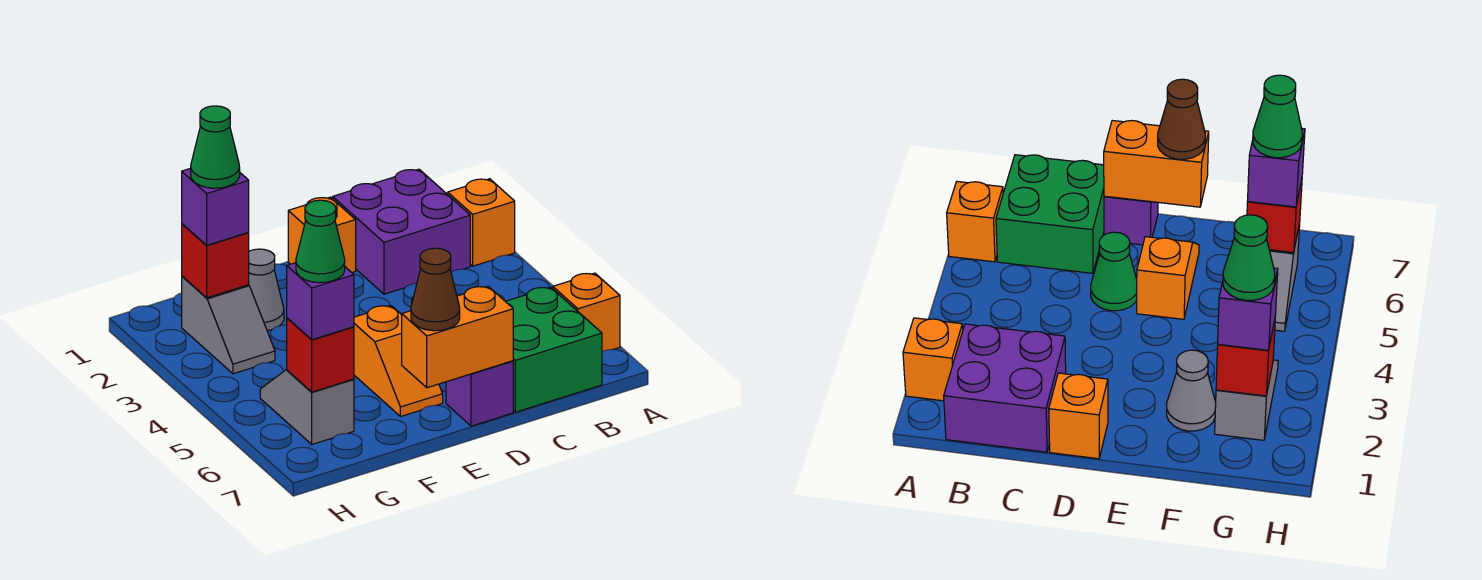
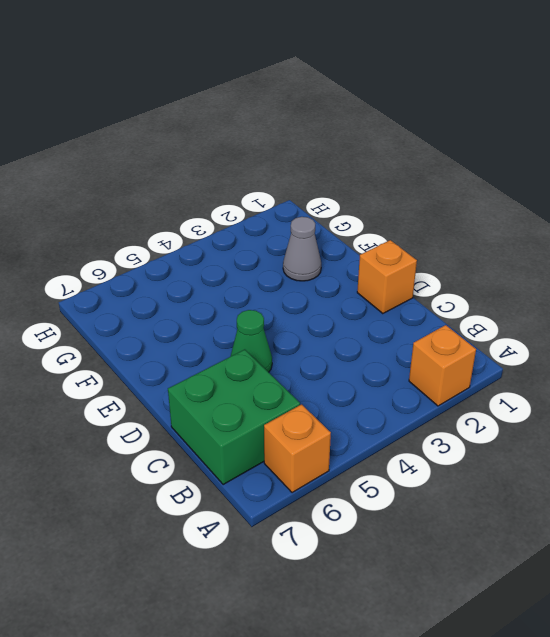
none -> purple brick B1:C2 level 1
none -> purple brick D7 level 1
none -> orange slope E5:E6 level 1 top 5

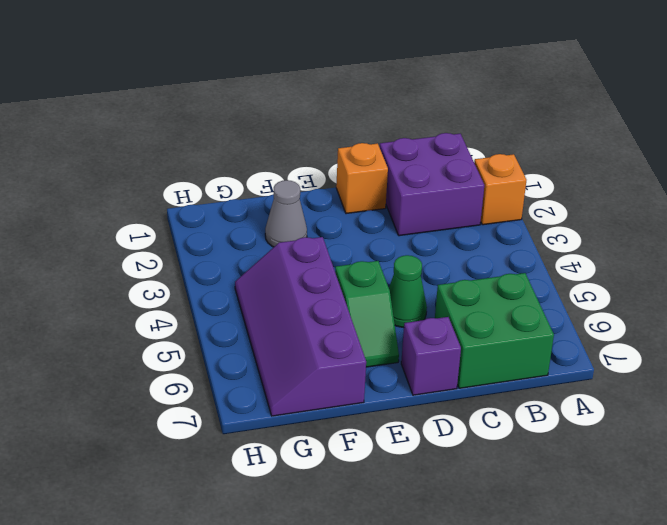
green slope E5:E6 level 1 top 5 -> orange slope E5:E6 level 1 top 5
purple slope F4:G7 level 1 top F -> grey slope G5:G6 level 1 top 6
none -> orange brick A6 level 1
none -> grey slope G2:G3 level 1 top 2
none -> orange brick D7:E7 level 2

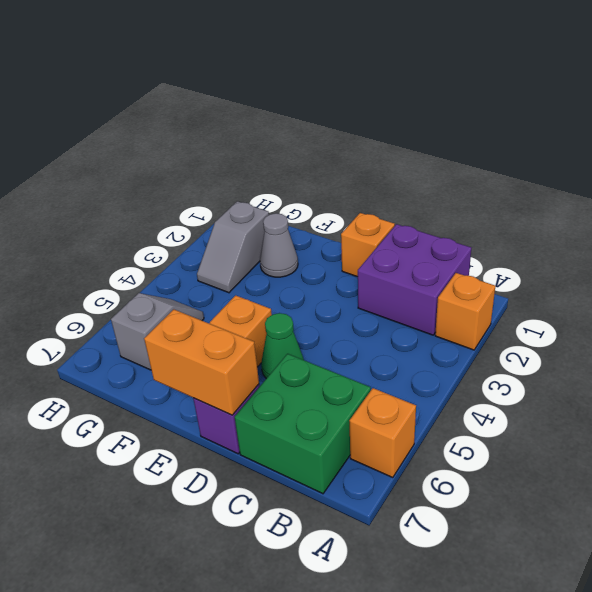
none -> red brick G2 level 2
none -> red brick G6 level 2
none -> brown cone E7 level 3

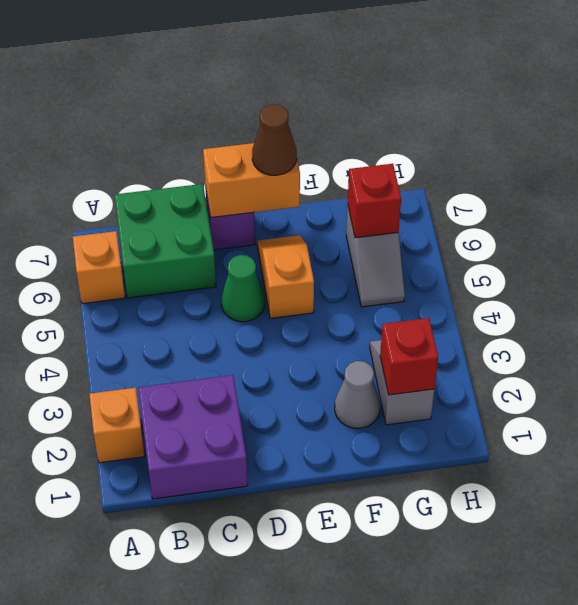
none -> orange brick D1 level 1
none -> purple brick G2 level 3
none -> purple brick G6 level 3

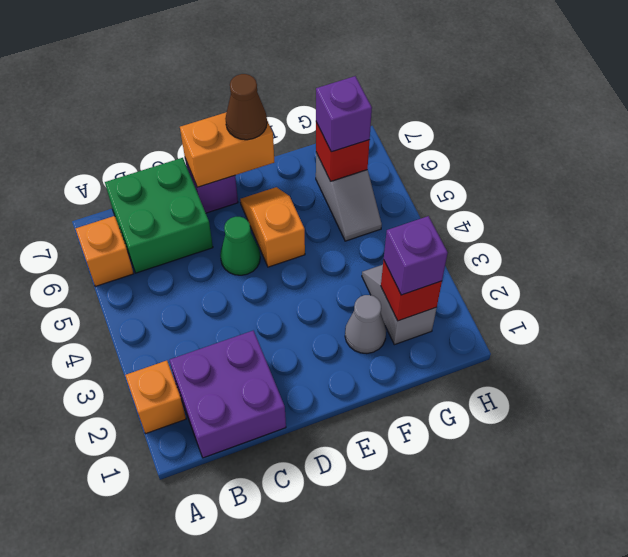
none -> orange brick D1 level 1
none -> green cone G2 level 4
none -> green cone G6 level 4

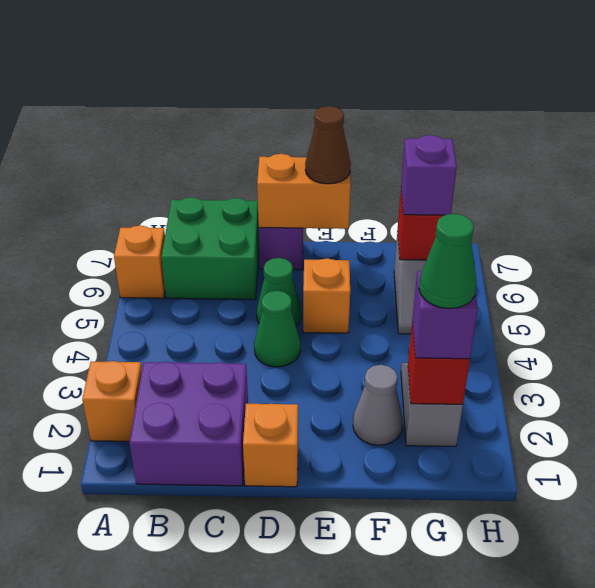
green cone D4 level 1 -> green cone G6 level 4

